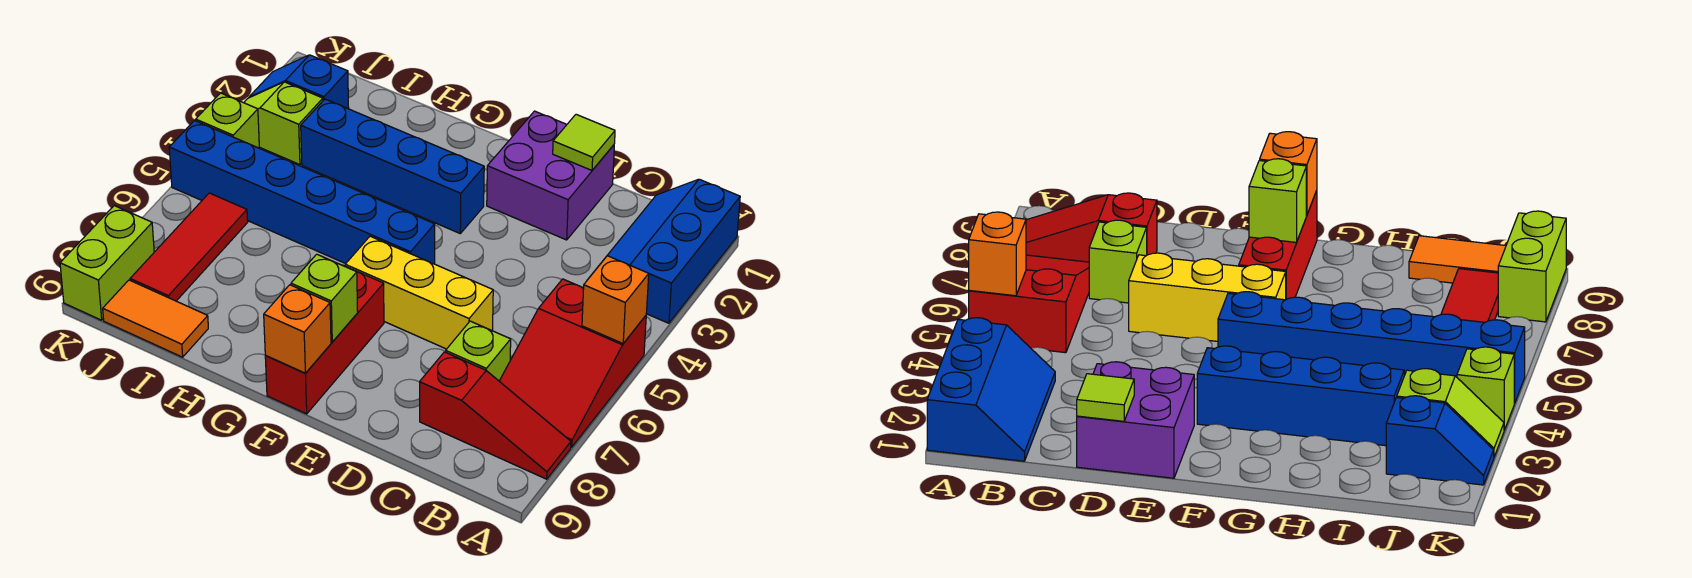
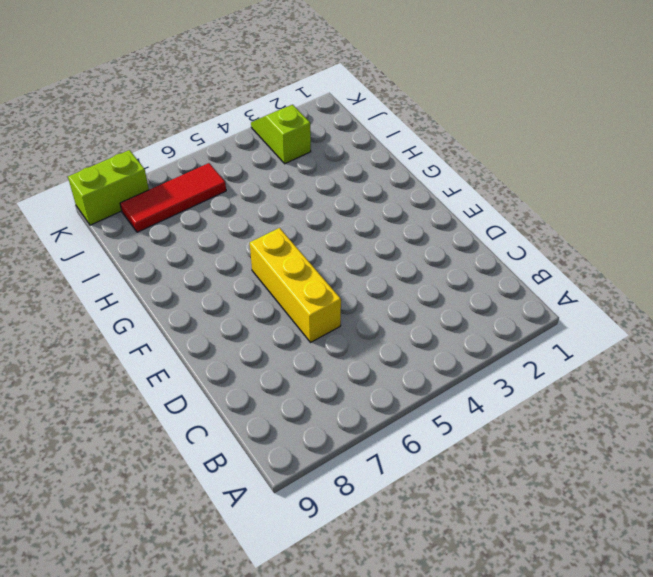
none -> blue slope A1:B3 level 1 top A
none -> red slope A5:B7 level 1 top 5
none -> red slope A8:C8 level 1 top C

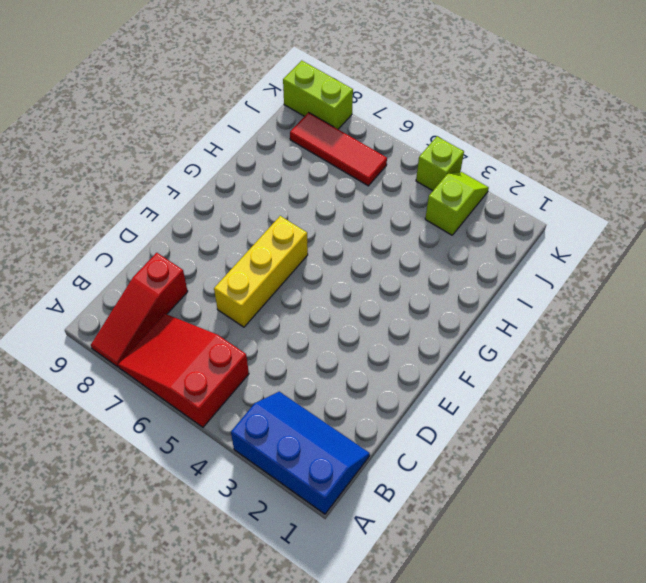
none -> lime brick C7 level 1
none -> purple brick D1:E2 level 1
none -> blue brick F3:I3 level 1

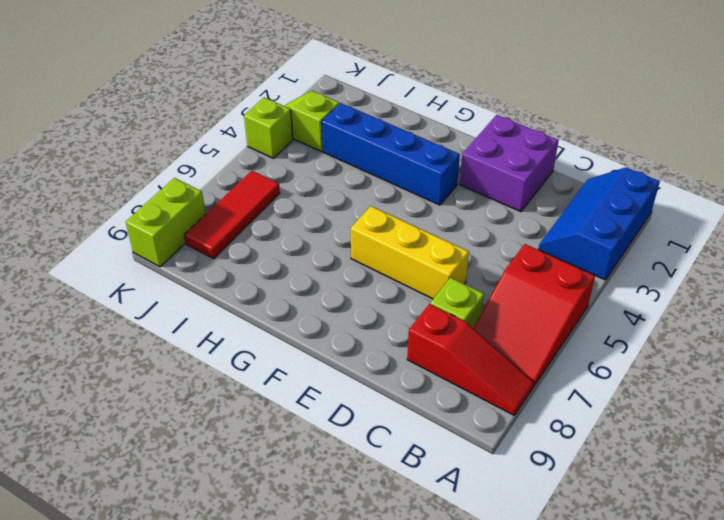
none -> blue brick F5:K5 level 1
none -> red brick F7:F9 level 1
none -> orange tile I9:J9 level 1

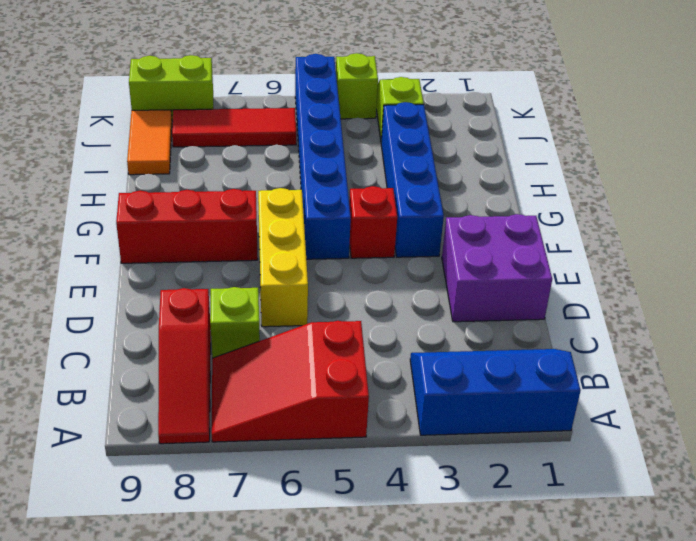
red brick F4 level 1 -> none
none -> blue slope J2:K2 level 1 top J
none -> orange brick A5 level 2
none -> lime tile D1 level 2

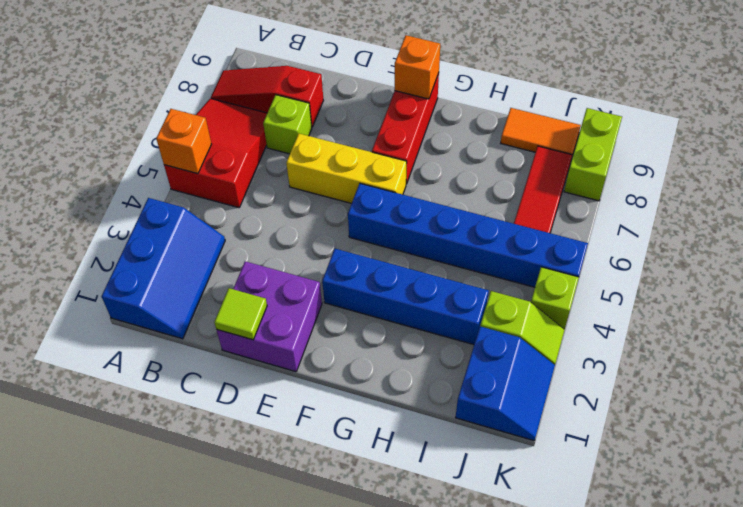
blue slope J1:K2 level 1 top J -> blue slope J2:K2 level 1 top J
none -> lime brick F8 level 2

